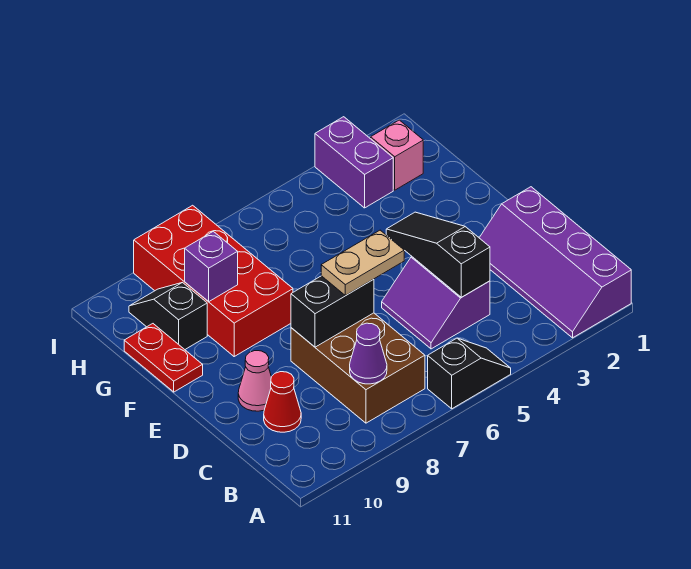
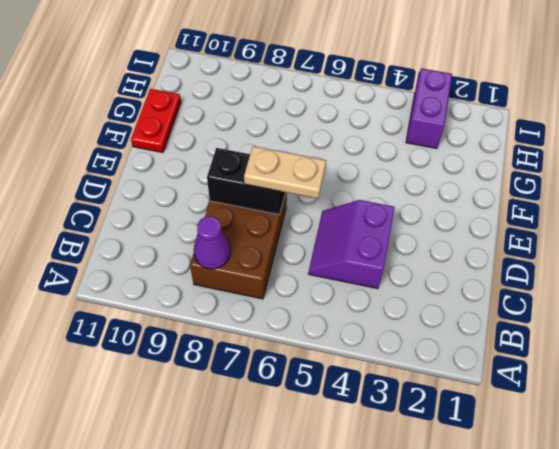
none -> purple slope A1:D2 level 1 top 1
none -> black slope A5:A6 level 1 top 6
none -> red cone C10 level 1

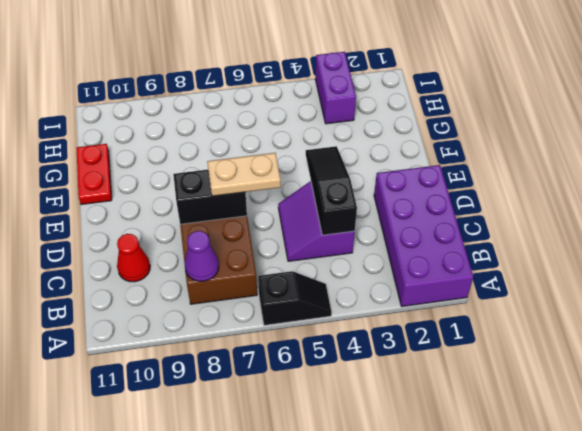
purple brick A1:D2 level 1 -> purple slope A1:D2 level 1 top 1
none -> pink cone D10 level 1
none -> red brick F8:I9 level 1
none -> black slope G10:H10 level 1 top G

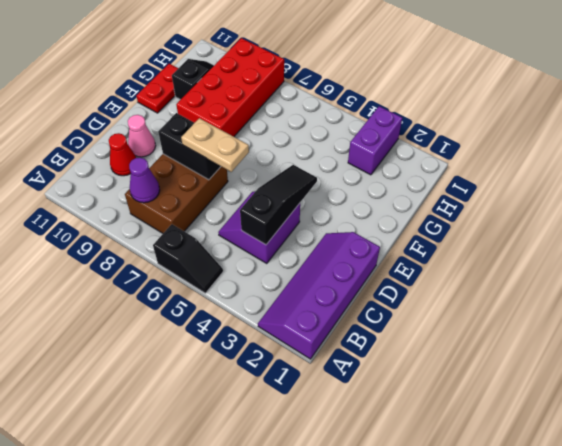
none -> pink brick H2 level 1
none -> purple brick G9 level 2

